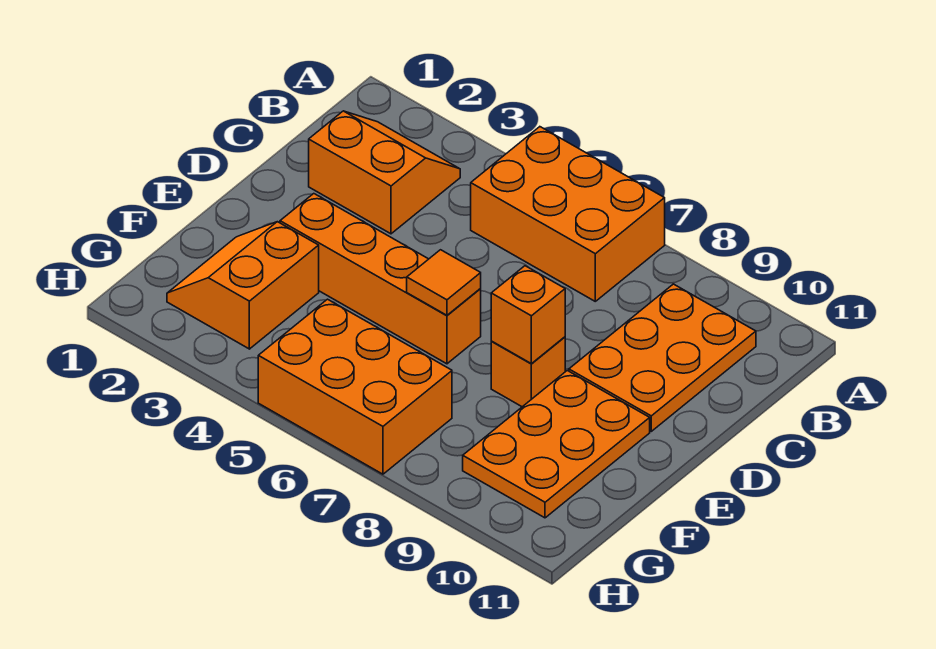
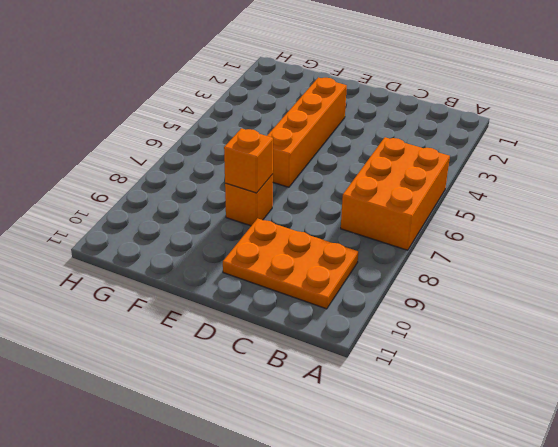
none -> orange slope B2:C3 level 1 top C
none -> orange plate E9:G10 level 1

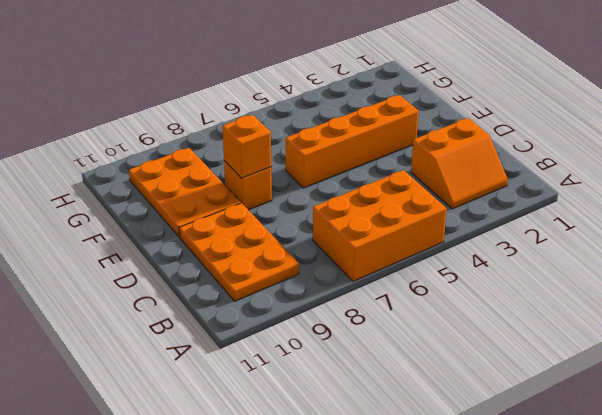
none -> orange slope F2:G3 level 1 top 3
none -> orange brick G5:H7 level 1

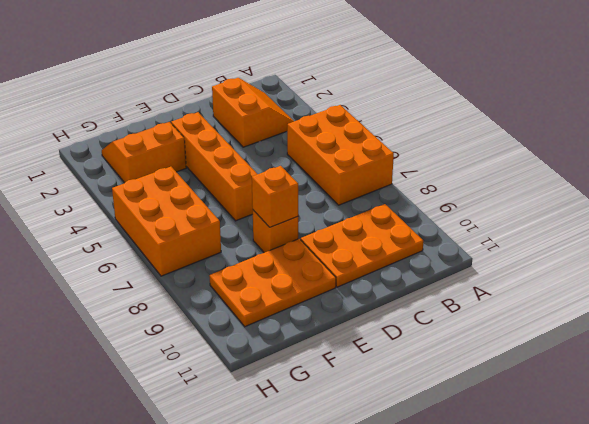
none -> orange tile E6 level 2

